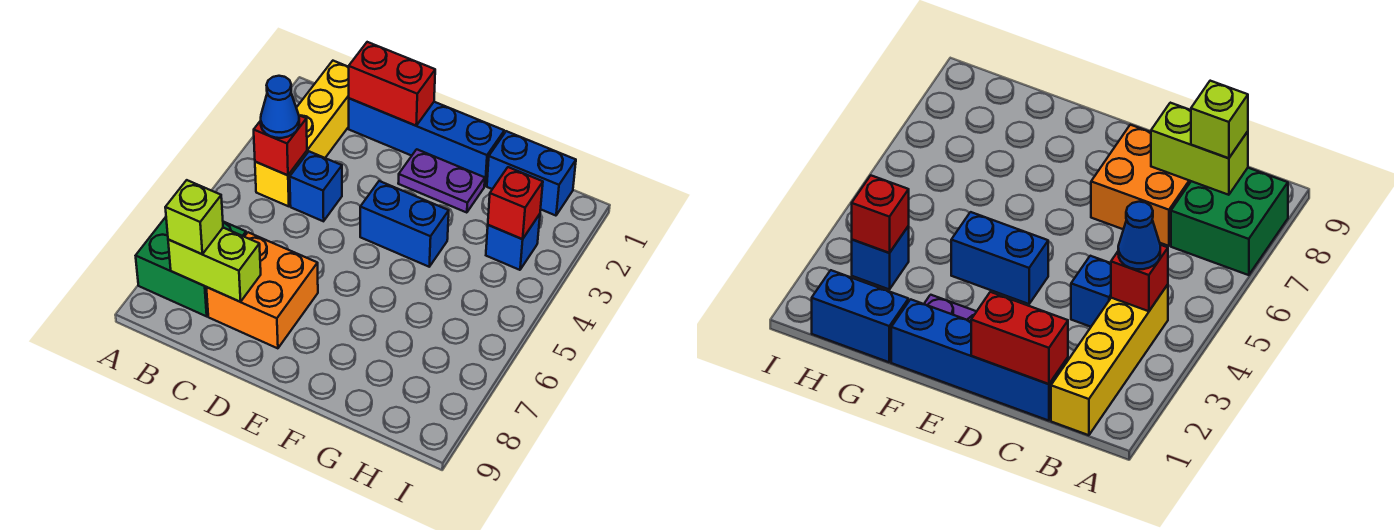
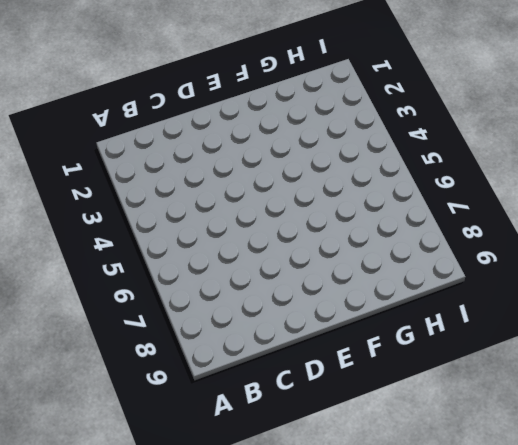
none -> green brick A7:B8 level 1
none -> yellow brick B1:B4 level 1
none -> blue brick C1:F1 level 1

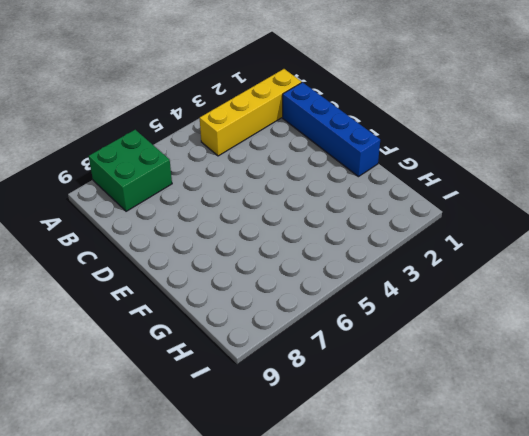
none -> blue brick C4 level 1
none -> orange brick C7:D8 level 1
none -> purple plate E2:F2 level 1

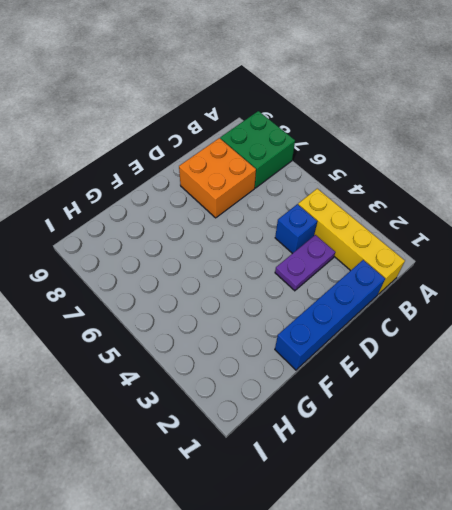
purple plate C3:D3 level 1 -> purple plate E2:F2 level 1
none -> blue brick E4:F4 level 1
none -> blue brick G1:H1 level 1
none -> blue brick H3 level 1

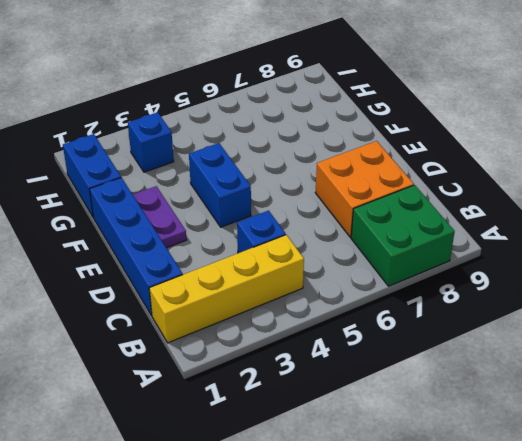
none -> red brick B4 level 2
none -> lime brick B8:C8 level 2
none -> red brick C1:D1 level 2

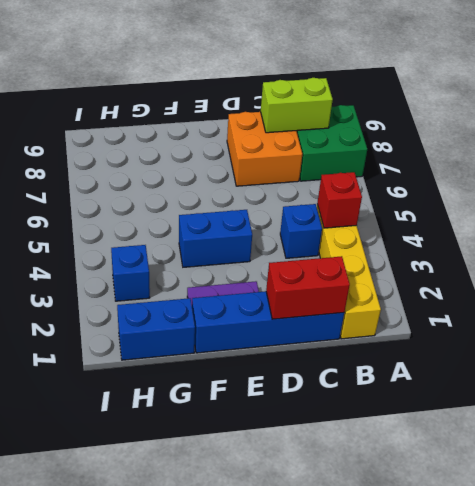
none -> red brick H3 level 2
none -> blue cone B4 level 3
none -> lime brick B8 level 3

